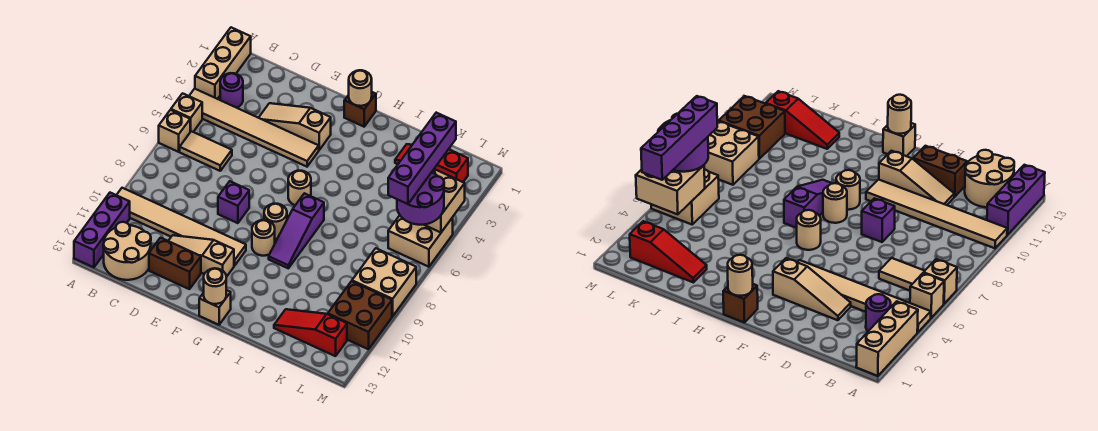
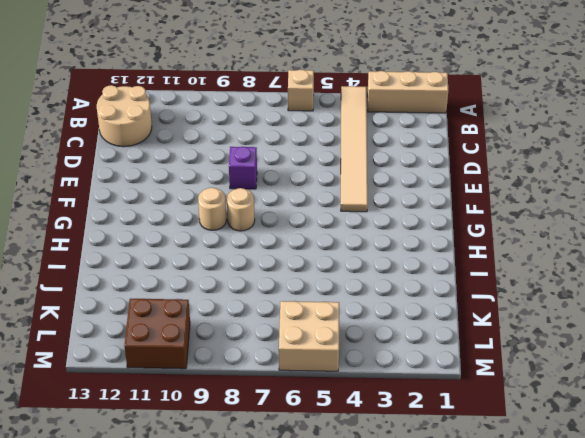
none -> tan brick A5 level 1
none -> tan tile A10:F10 level 1
none -> purple brick A11:A13 level 1

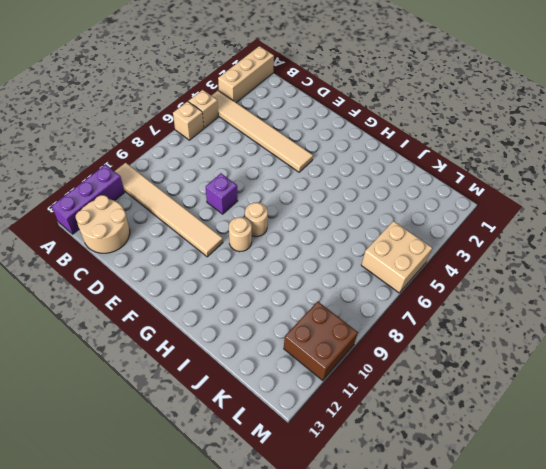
none -> purple round brick B3 level 1
none -> tan tile B6:C6 level 1
none -> tan slope D3:F3 level 1 top F

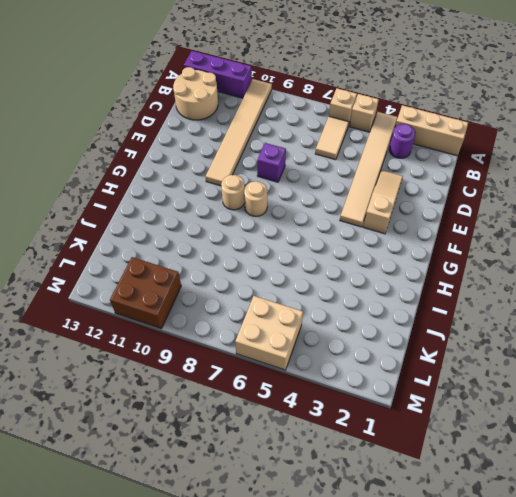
none -> tan slope D11:F11 level 1 top F
none -> brown brick D12:E12 level 1
none -> brown brick G1 level 1

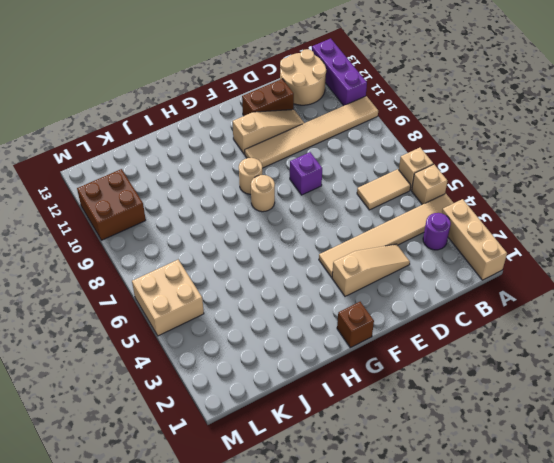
none -> tan round brick G6 level 1
none -> tan brick G13 level 1
none -> purple slope H7:H9 level 1 top 7

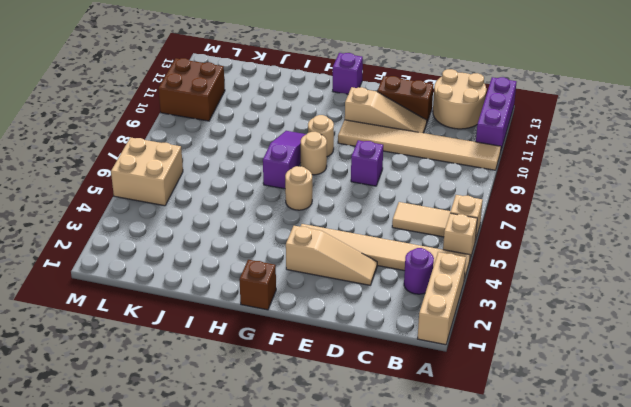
purple brick G13 level 1 -> tan brick G13 level 1
none -> red slope J2:L2 level 1 top L
none -> red slope J12:L12 level 1 top L
none -> tan brick L8:M9 level 1

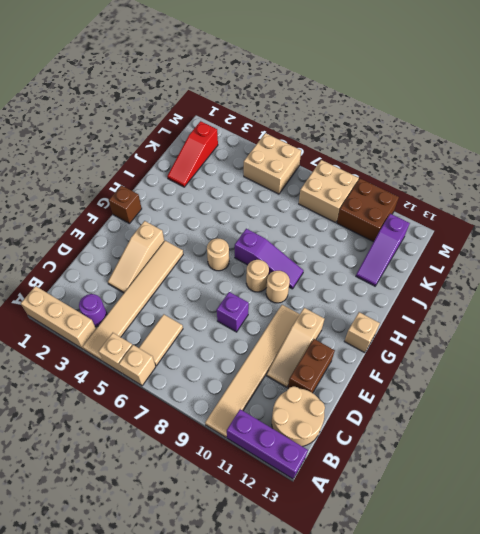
purple slope J12:L12 level 1 top L -> red slope J12:L12 level 1 top L
none -> tan round brick G1 level 2
none -> tan round brick G13 level 2
none -> tan brick L4:M5 level 2

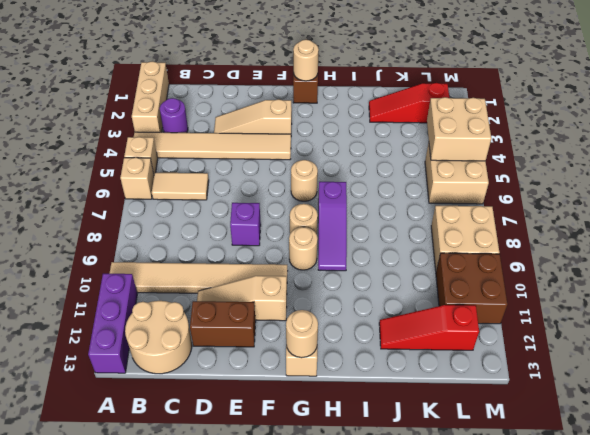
none -> purple round brick L5:M6 level 3
none -> purple brick L3:L6 level 4

